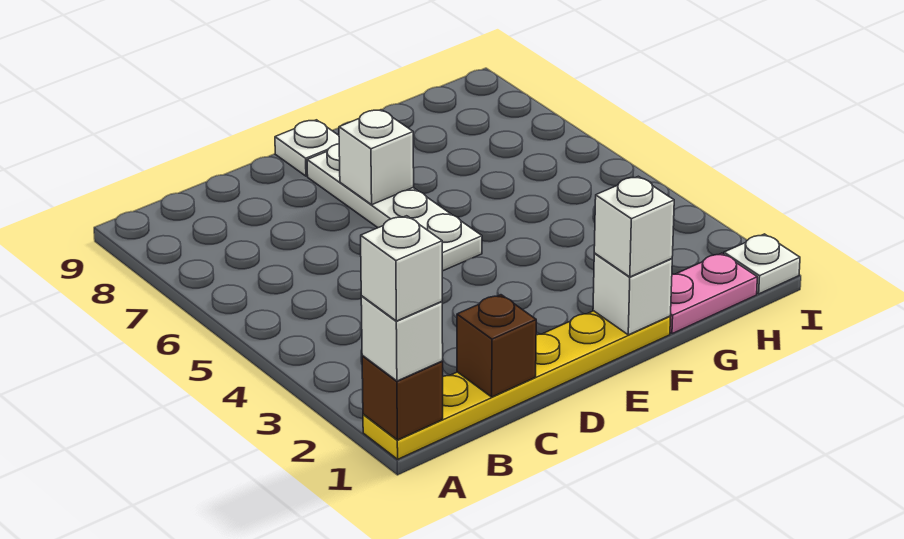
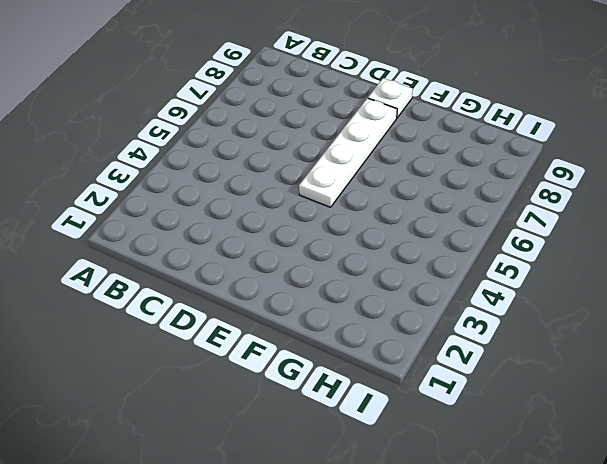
none -> yellow plate A1:F1 level 1
none -> pink plate G1:H1 level 1
none -> white plate I1 level 1

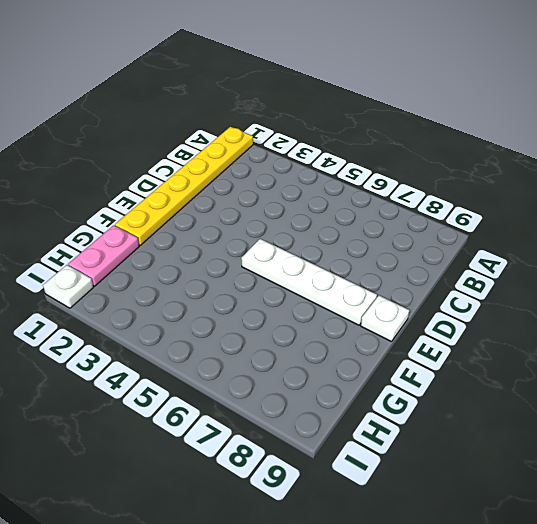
none -> brown brick A1 level 2
none -> brown brick C1 level 2
none -> white brick E7 level 2

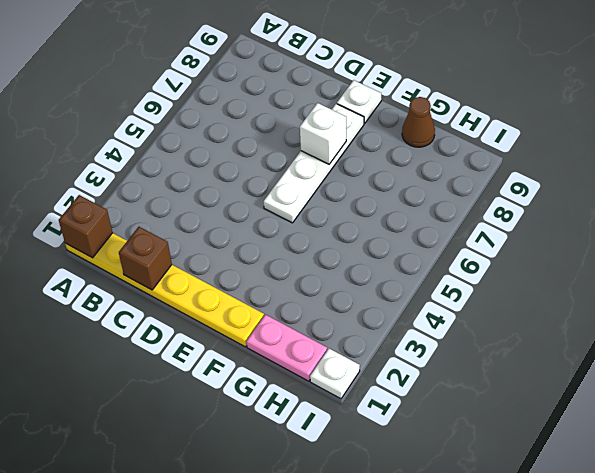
brown cone G9 level 1 -> none
none -> white brick F1 level 2
none -> white brick A1 level 3
none -> white brick F1 level 3

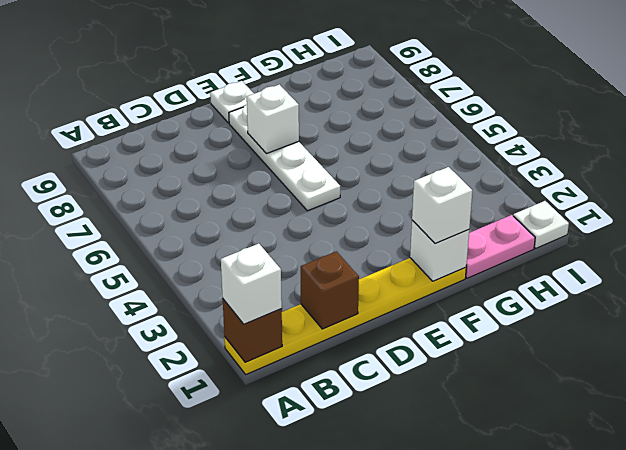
none -> white brick A1 level 4

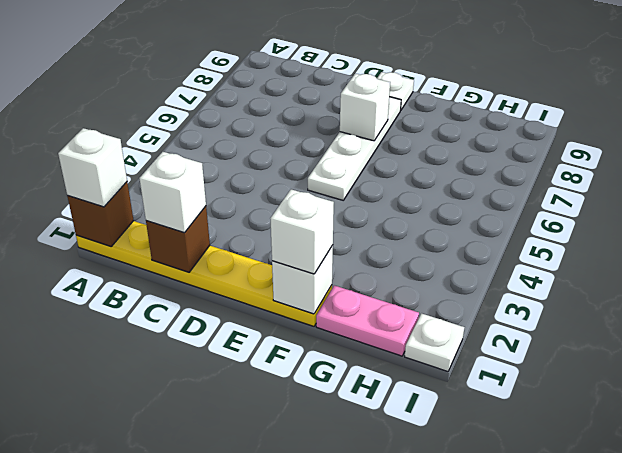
white brick C1 level 3 -> white brick A1 level 4

